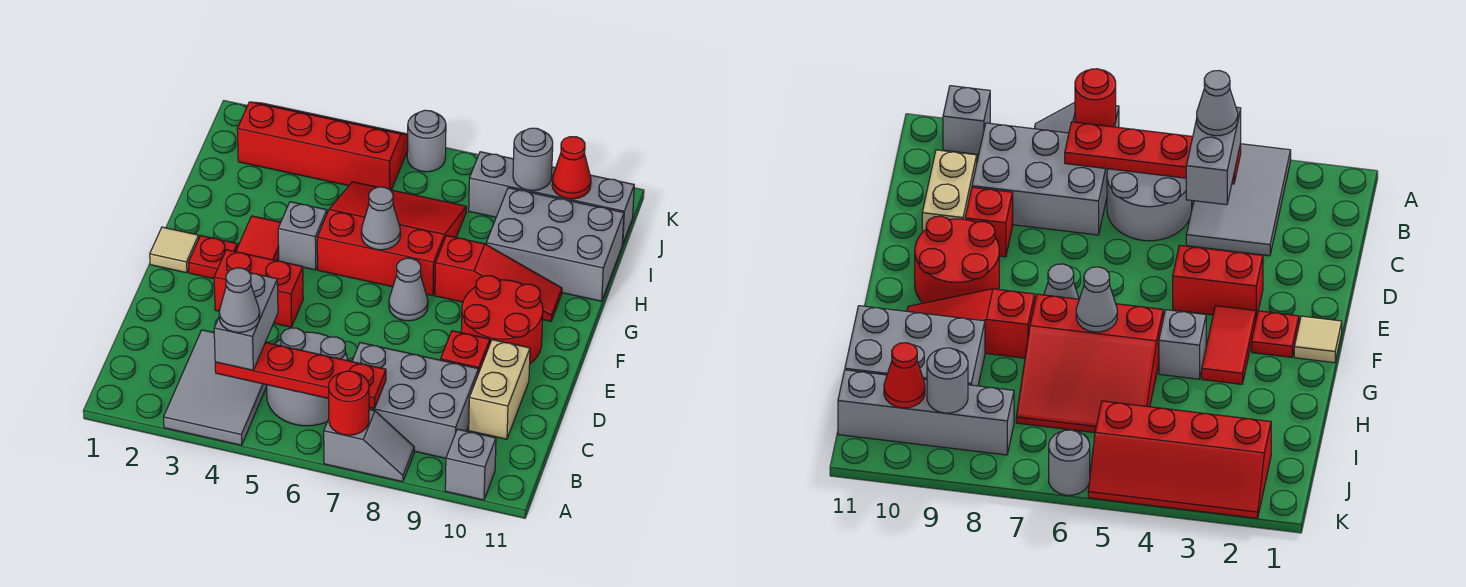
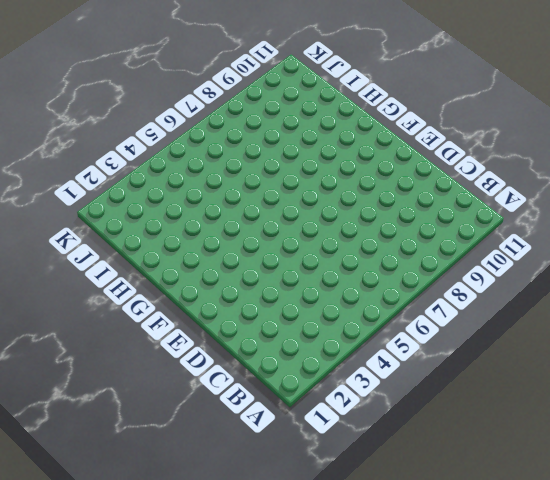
none -> grey tile A3:C4 level 1
none -> grey slope A7:A8 level 1 top 7
none -> grey brick A10 level 1

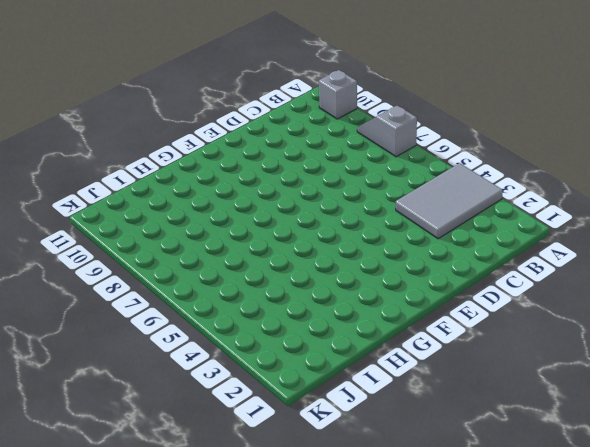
none -> grey round brick B5:C6 level 1
none -> grey brick B7:C9 level 1
none -> tan brick C10:D10 level 1

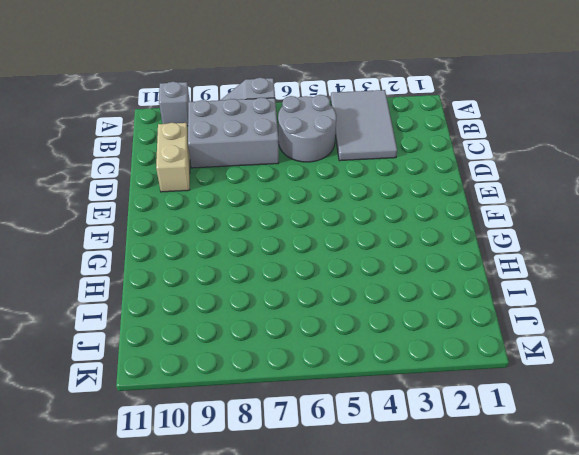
none -> red brick D9 level 1
none -> red brick E3:E4 level 1
none -> red round brick E9:F10 level 1

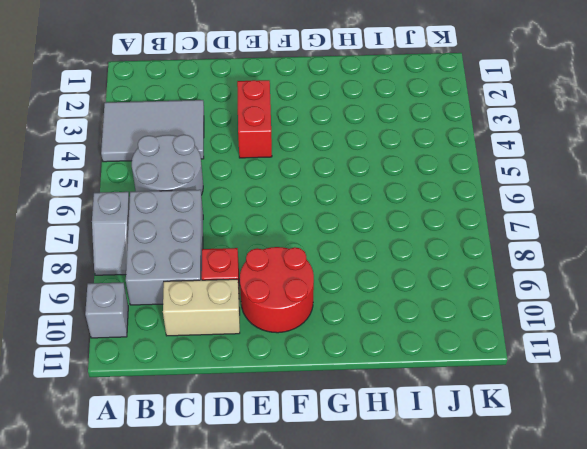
none -> tan tile F1 level 1
none -> red plate F2 level 1
none -> red tile F3:G3 level 1

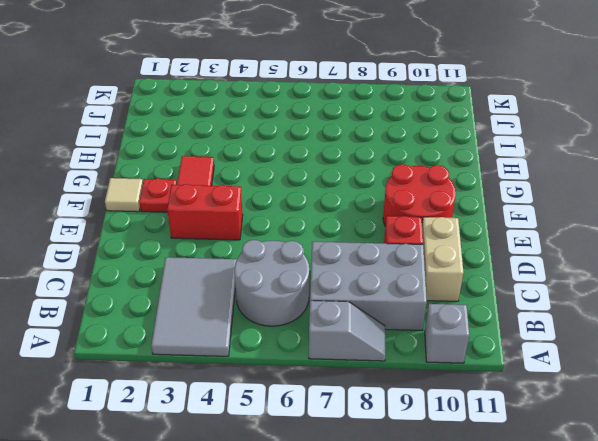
none -> grey cone F7 level 1
none -> grey brick G4 level 1
none -> red slope G5:I7 level 1 top G

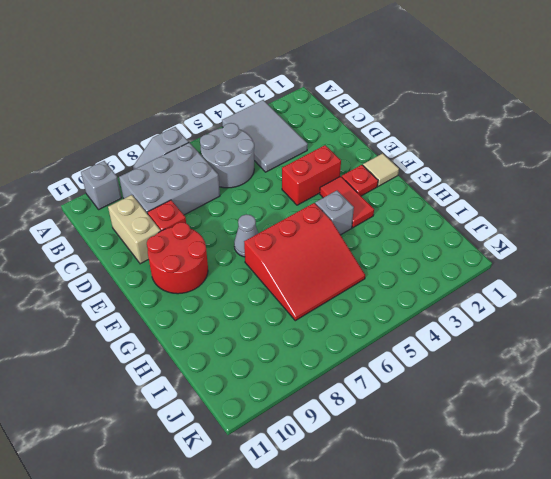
none -> red slope G8:G10 level 1 top 8
none -> grey brick H9:I11 level 1
none -> red slope J2:K5 level 1 top J

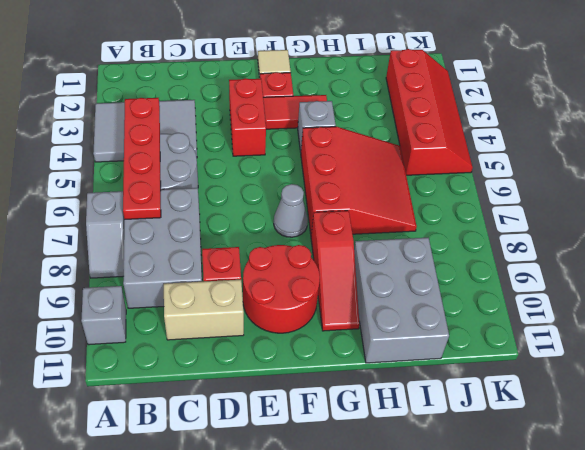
none -> grey brick J8:J11 level 1
none -> grey round brick K6 level 1
none -> red round brick A7 level 2

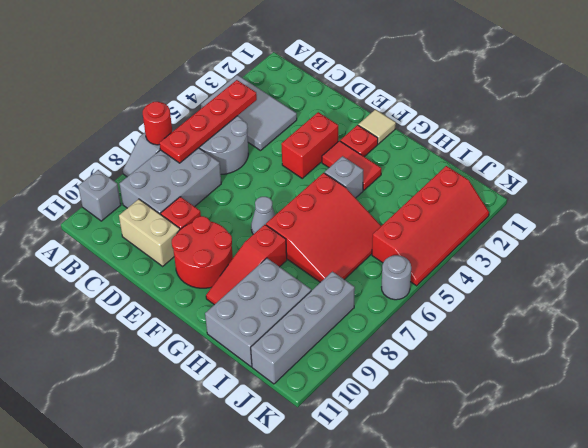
none -> grey cone G6 level 2
none -> grey round brick J9 level 2
none -> red cone J10 level 2

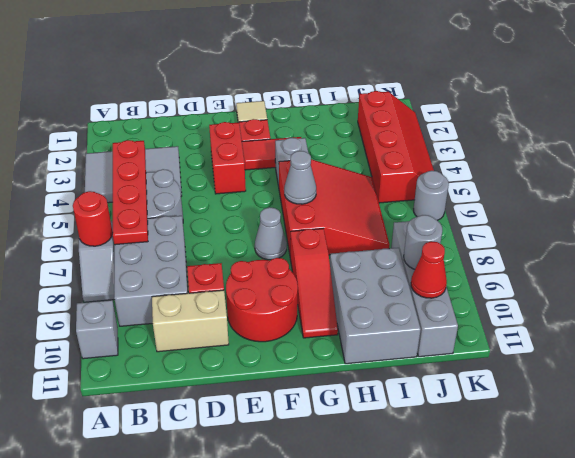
none -> grey brick B4:C4 level 3
none -> grey cone B4 level 4

